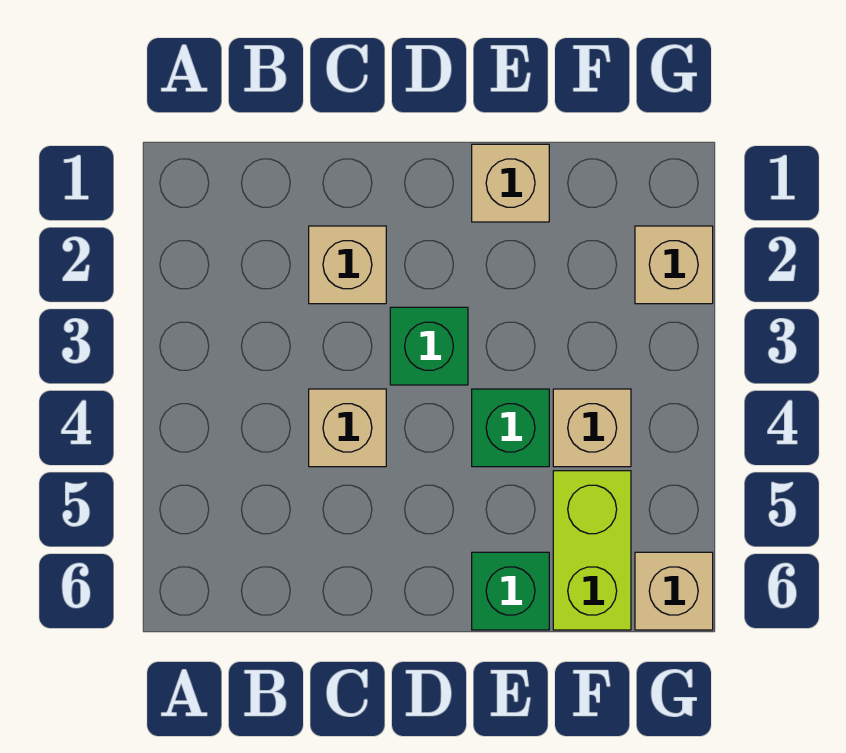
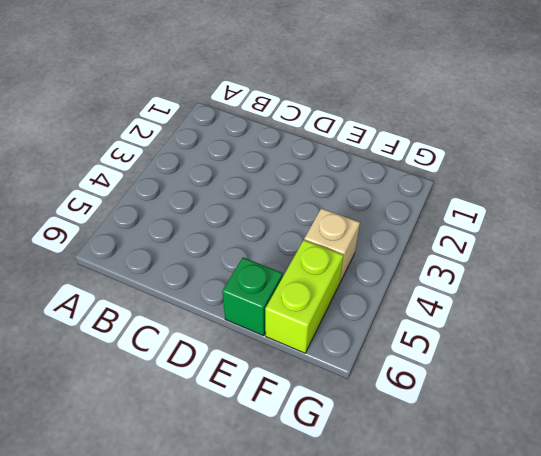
none -> tan brick C2 level 1
none -> tan brick C4 level 1

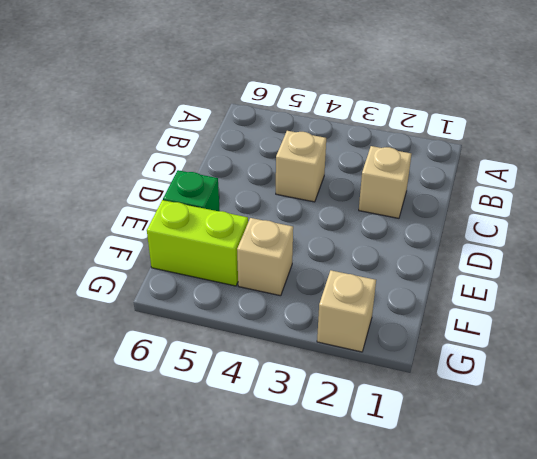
none -> green brick D3 level 1
none -> tan brick E1 level 1

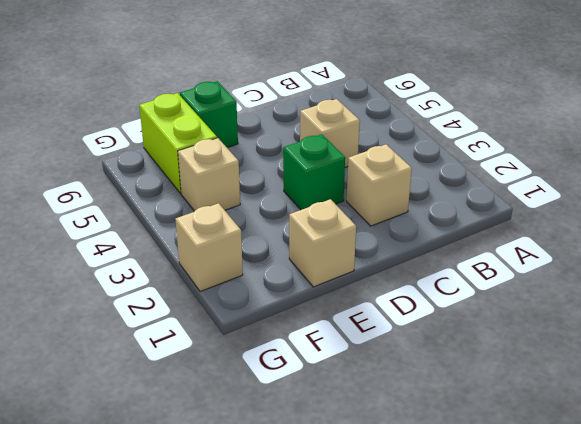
none -> green brick E4 level 1
none -> tan brick G6 level 1

